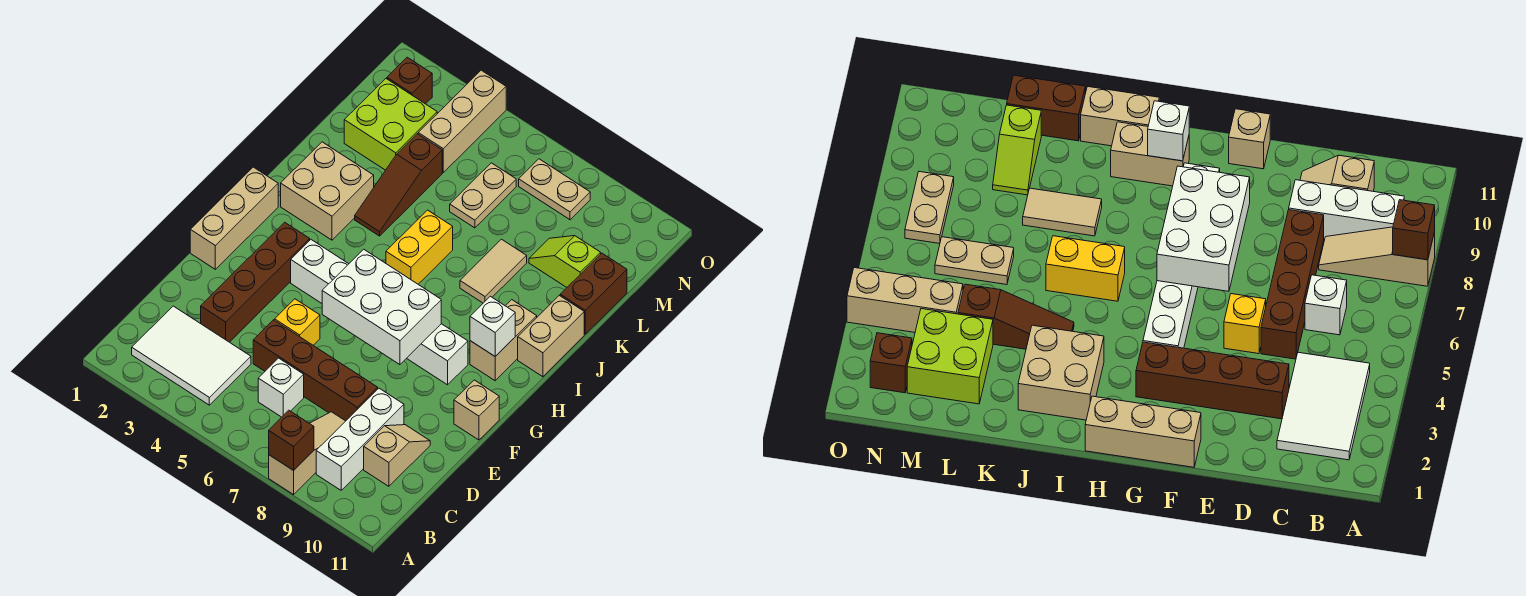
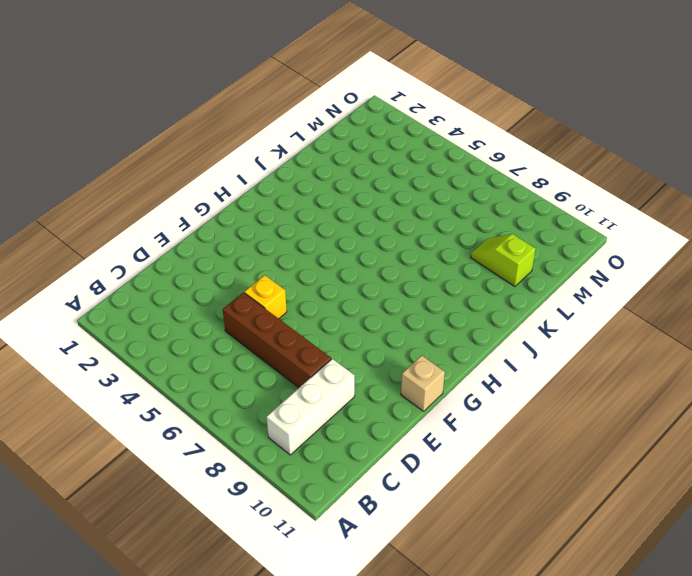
none -> tan slope A8:C8 level 1 top A
none -> white tile B2:C4 level 1
none -> white brick C6 level 1

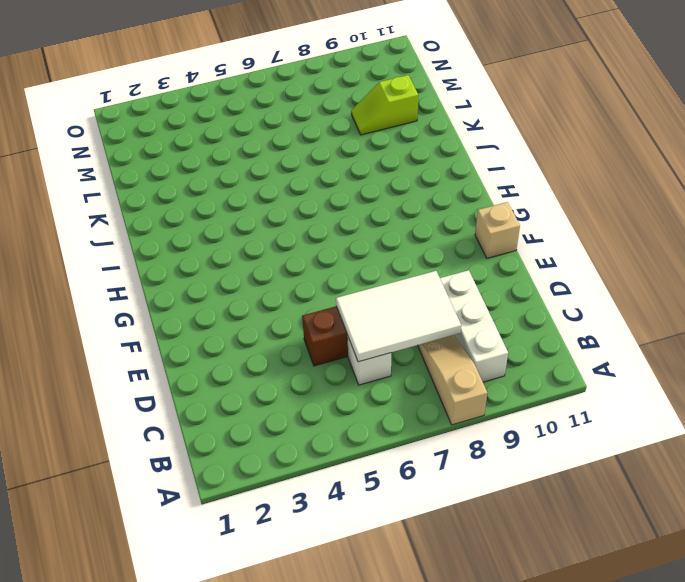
white tile C6:D8 level 2 -> white tile B2:C4 level 1
none -> tan slope C10:D10 level 1 top C
none -> brown brick D3:G3 level 1
none -> yellow brick E5 level 1

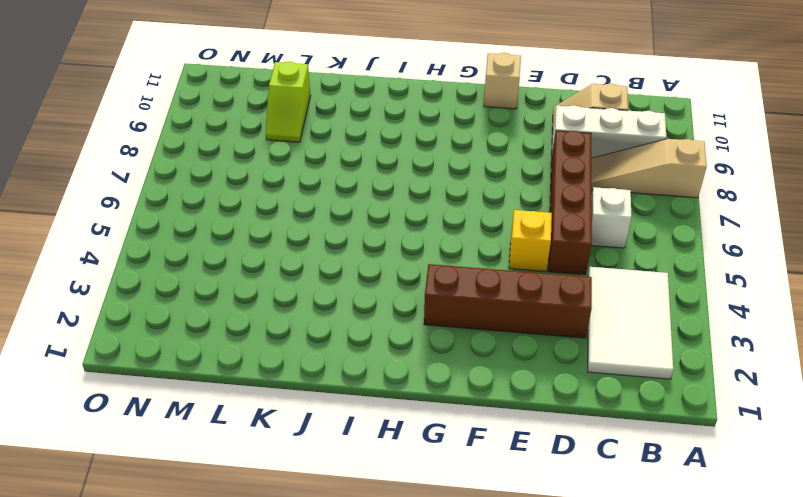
none -> tan brick F1:H1 level 1
none -> white brick G4:G9 level 1
none -> tan brick H10:I10 level 1

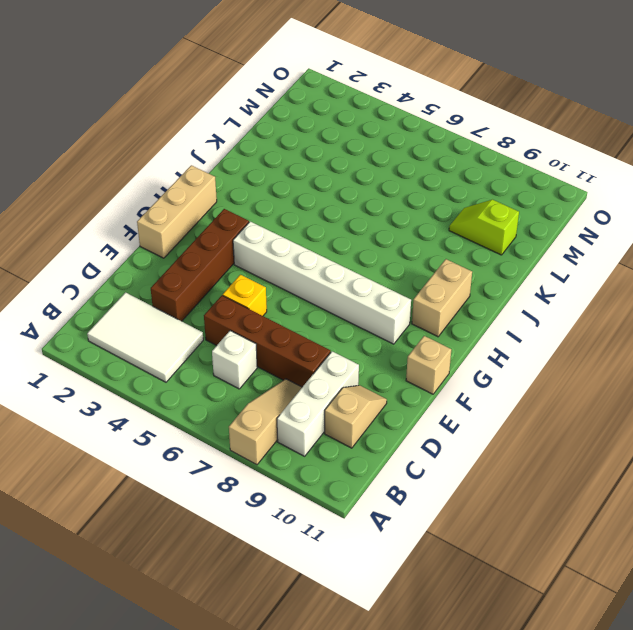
none -> tan brick I2:J3 level 1
none -> yellow brick I6:J6 level 1
none -> tan brick I11:J11 level 1

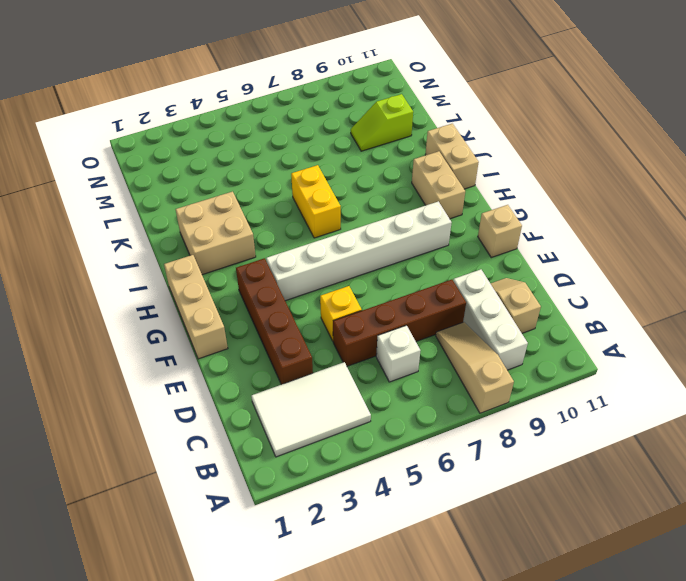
none -> brown slope J4:L4 level 1 top L
none -> tan tile J8:K8 level 1
none -> brown brick K11:L11 level 1

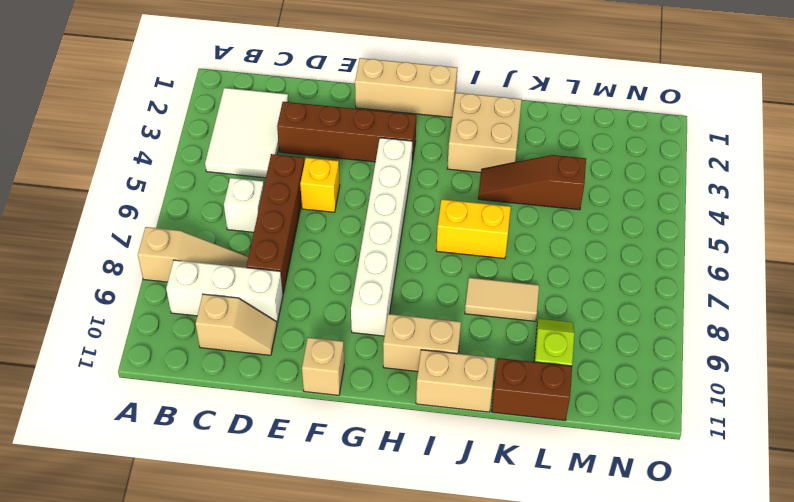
none -> lime brick L2:M3 level 1
none -> tan plate L6:M6 level 1
none -> tan brick M4:O4 level 1

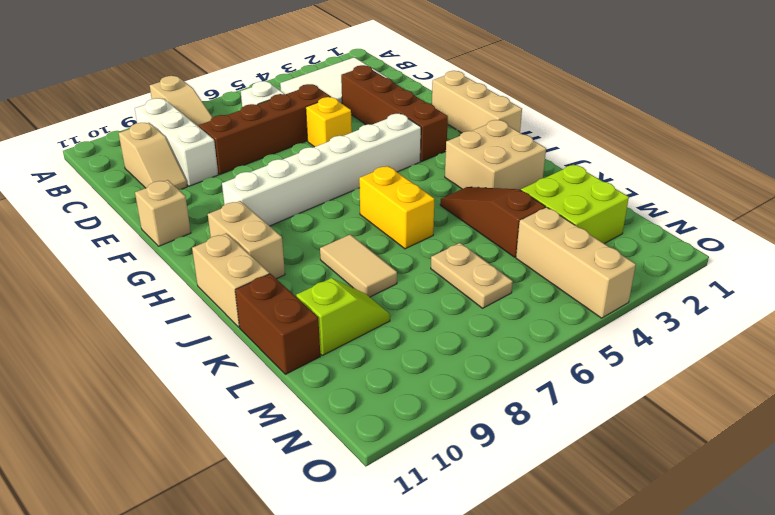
none -> brown brick N2 level 1
none -> tan plate N7:N8 level 1
none -> brown brick A8 level 2

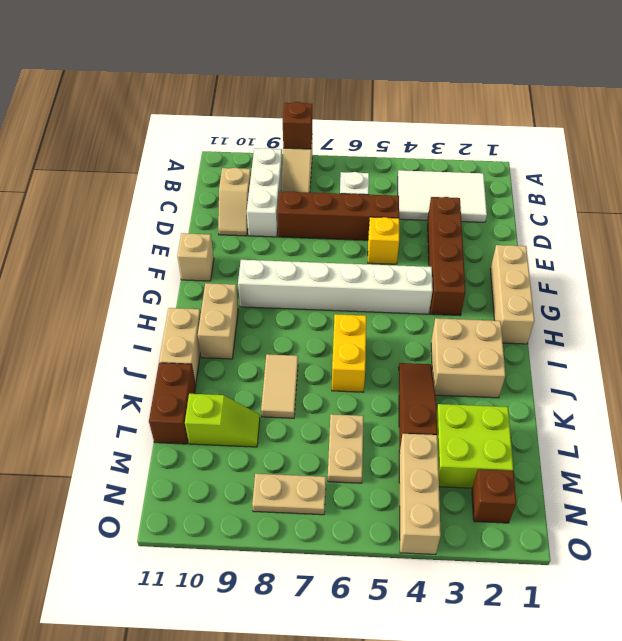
none -> white brick F6:G8 level 2
none -> white brick H10 level 2

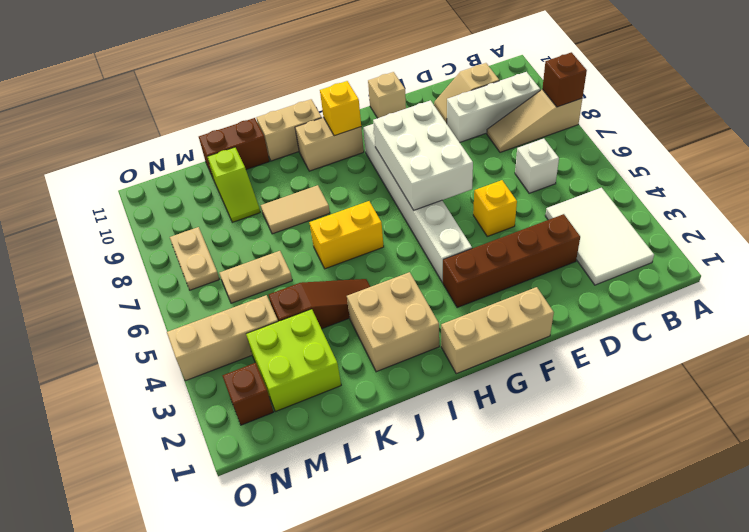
yellow brick H10 level 2 -> white brick H10 level 2
none -> brown brick D5:D8 level 1

